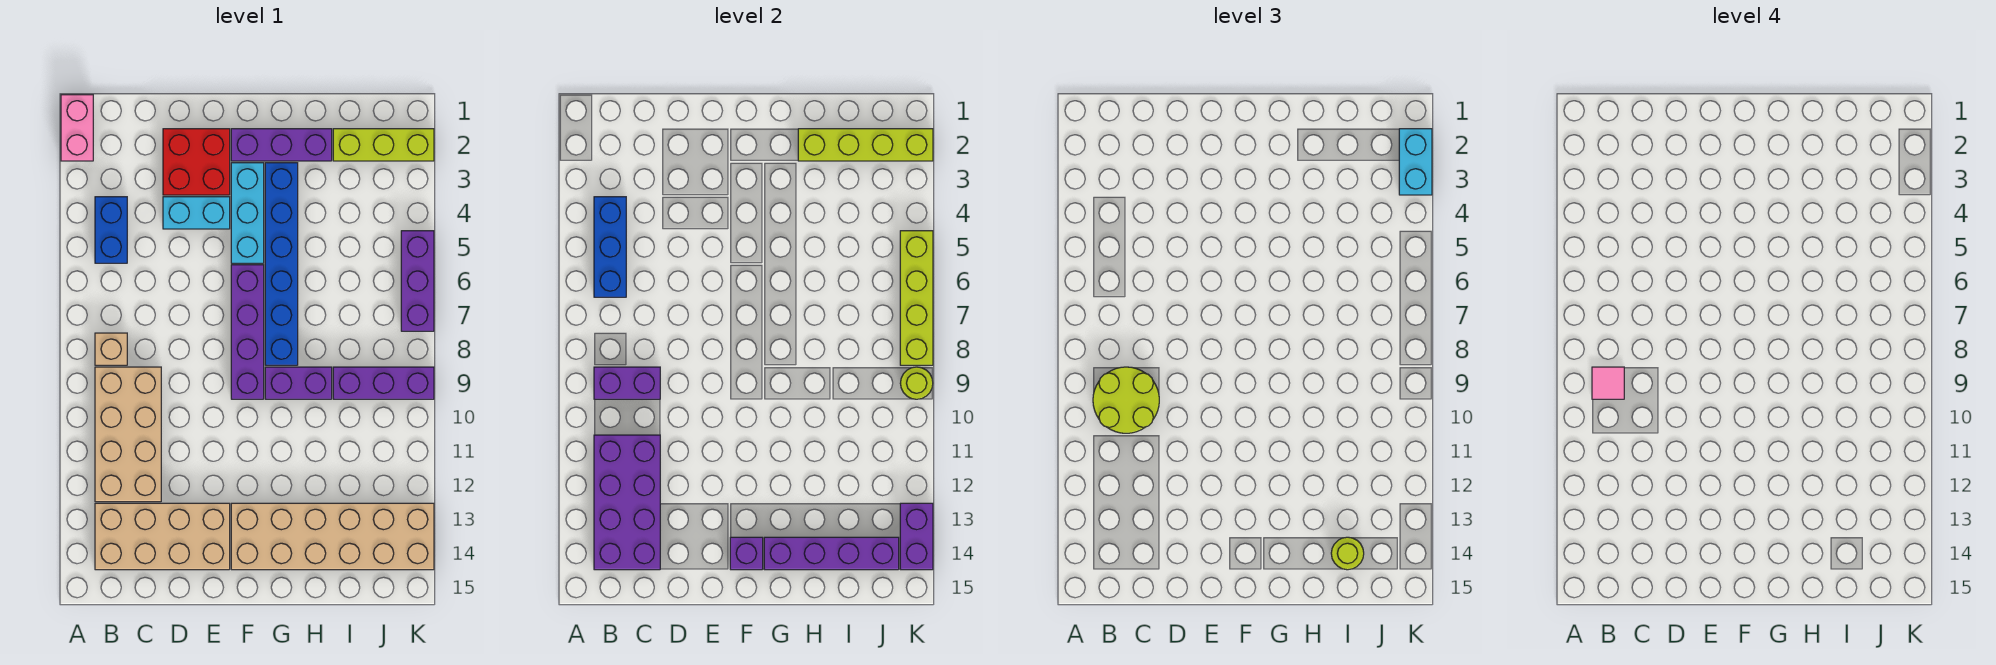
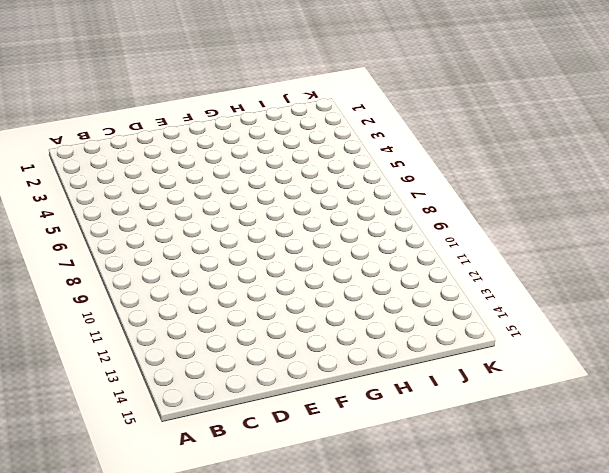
none -> pink brick A1:A2 level 1
none -> blue brick B4:B5 level 1
none -> tan brick B8 level 1

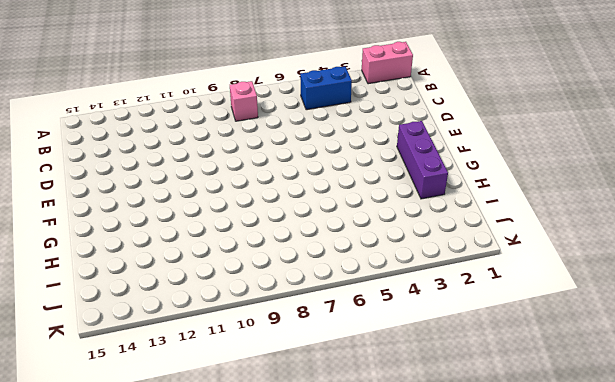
pink brick B8 level 1 -> tan brick B8 level 1
none -> tan brick B9:C12 level 1
none -> tan brick B13:E14 level 1
none -> red brick D2:E3 level 1

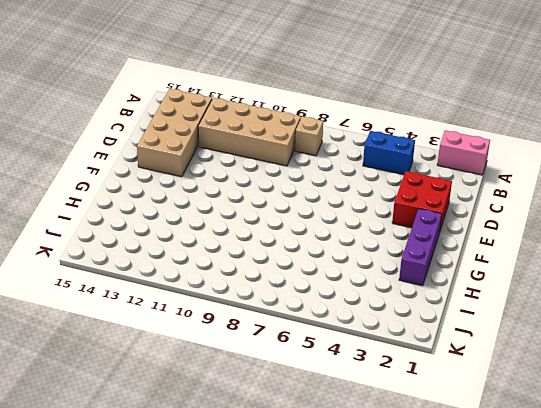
none -> cyan brick D4:E4 level 1
none -> cyan brick F3:F5 level 1
none -> purple brick F6:F9 level 1

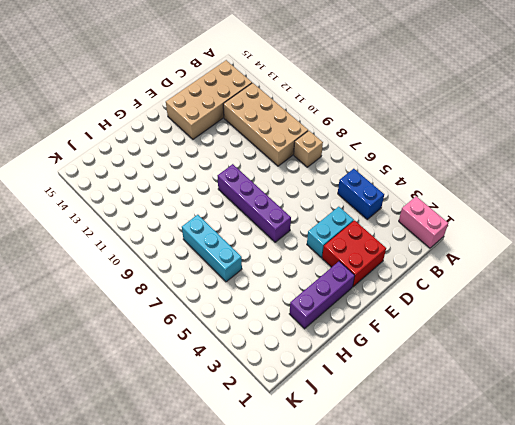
cyan brick I6:I8 level 1 -> cyan brick F3:F5 level 1
none -> tan brick F13:K14 level 1
none -> blue brick G3:G8 level 1
none -> purple brick G9:H9 level 1

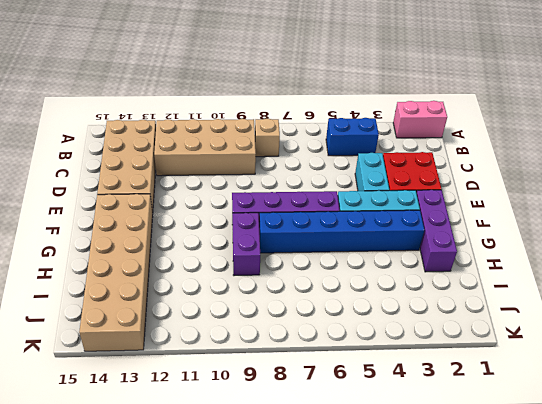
none -> lime brick I2:K2 level 1
none -> purple brick I9:K9 level 1
none -> purple brick K5:K7 level 1

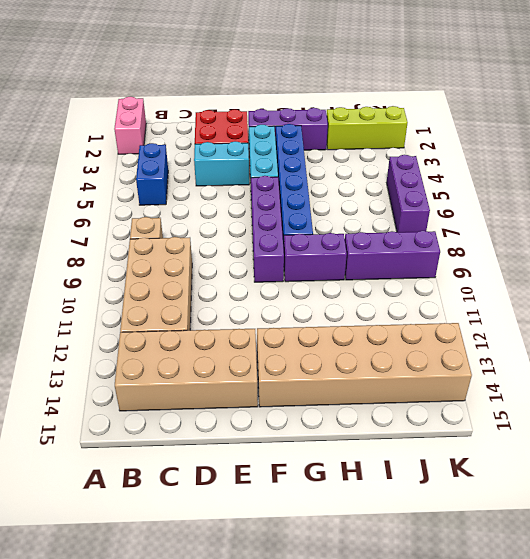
none -> blue brick B4:B6 level 2
none -> purple brick B9:C9 level 2
none -> purple brick B11:C14 level 2

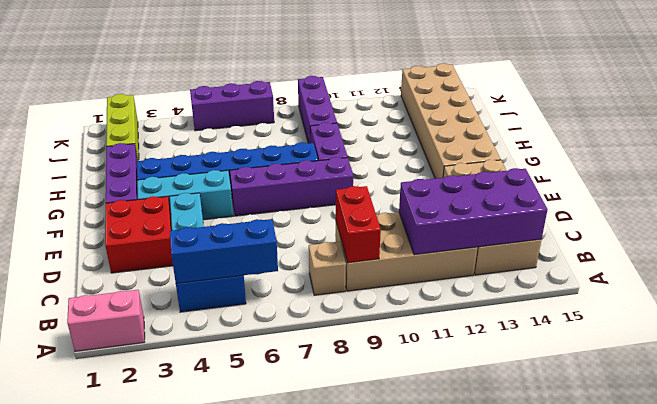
red brick B9:C9 level 2 -> purple brick B9:C9 level 2
none -> purple brick F14 level 2
none -> purple brick G14:J14 level 2
none -> lime brick H2:K2 level 2

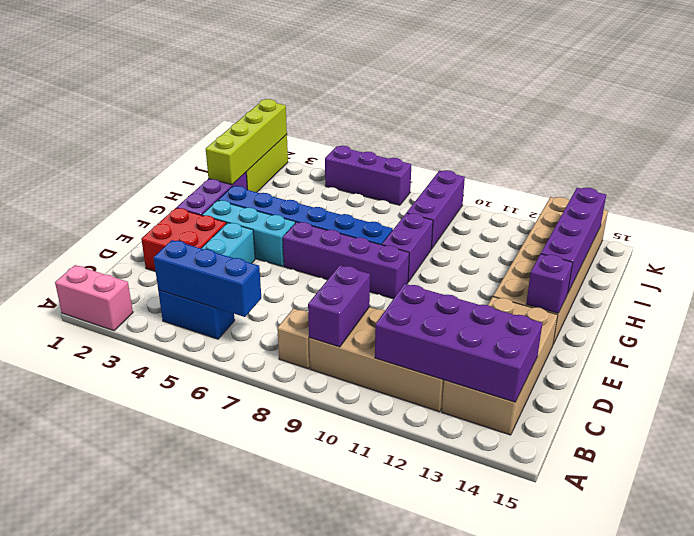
none -> lime brick K5:K8 level 2
none -> lime round brick K9 level 2
none -> purple brick K13:K14 level 2

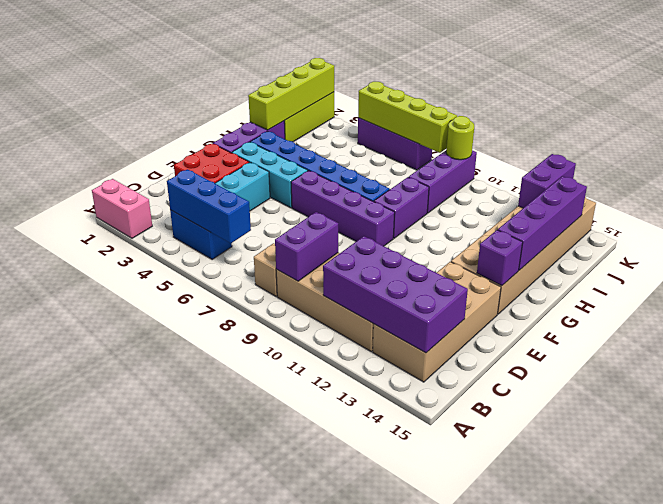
purple brick J13:K13 level 2 -> purple brick K13:K14 level 2
none -> lime round brick B9:C10 level 3
none -> lime round brick I14 level 3
none -> cyan brick K2:K3 level 3

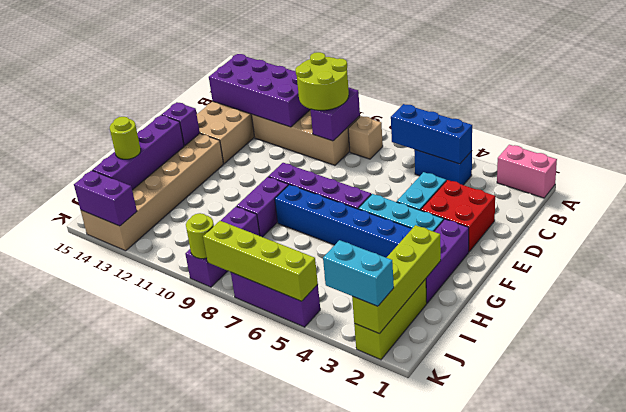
none -> pink tile B9 level 4

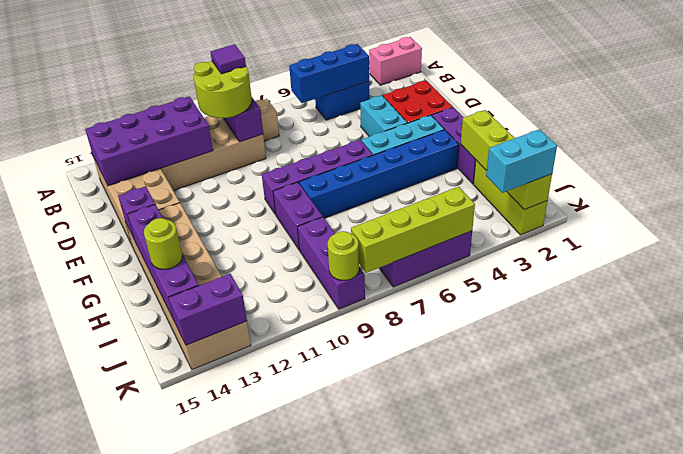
purple tile B9 level 4 -> pink tile B9 level 4

